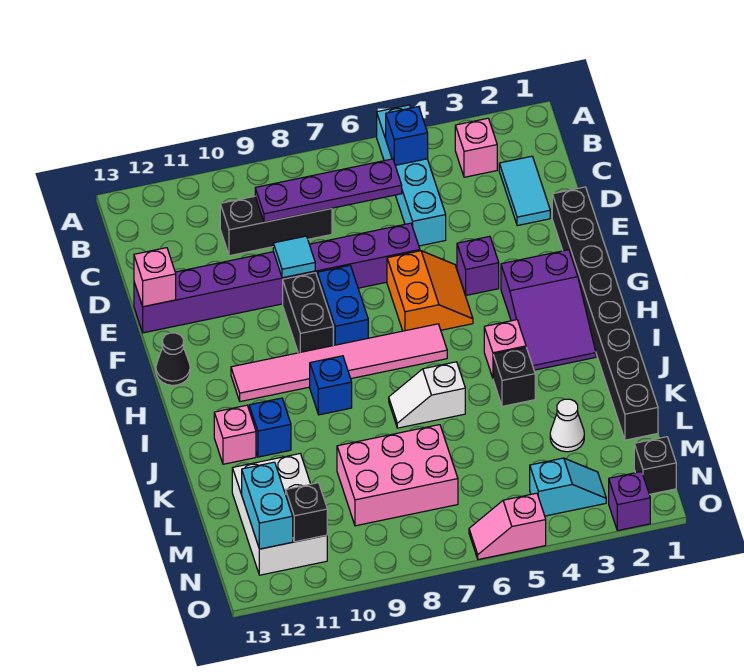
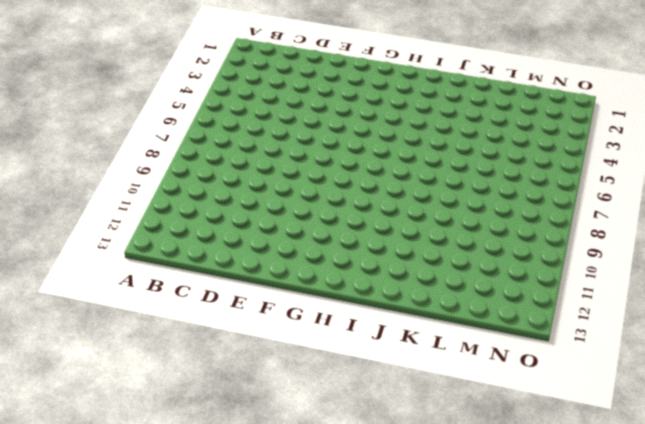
none -> cyan brick A5:D5 level 1
none -> pink brick B3 level 1
none -> cyan tile C2:D2 level 1
none -> black brick C8:C10 level 1

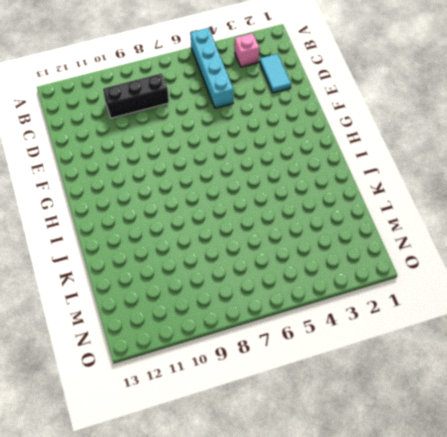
none -> black brick E1:L1 level 1
none -> purple brick E6:E13 level 1
none -> purple brick F4 level 1
none -> orange slope F5:G6 level 1 top 6

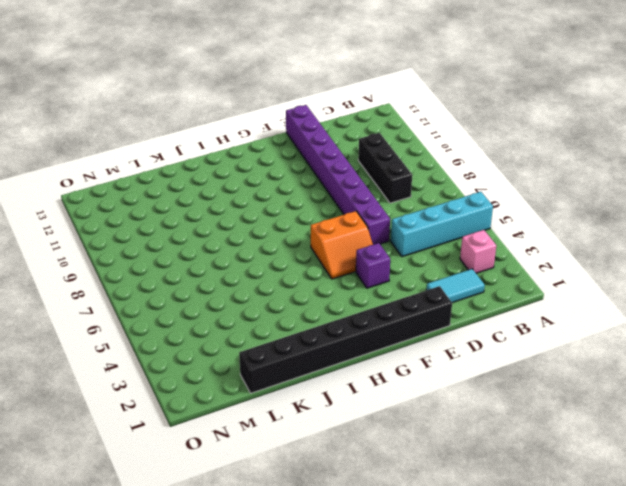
none -> blue brick F8:G8 level 1
none -> black brick F9:G9 level 1
none -> purple slope G2:I3 level 1 top G
none -> black cone G13 level 1

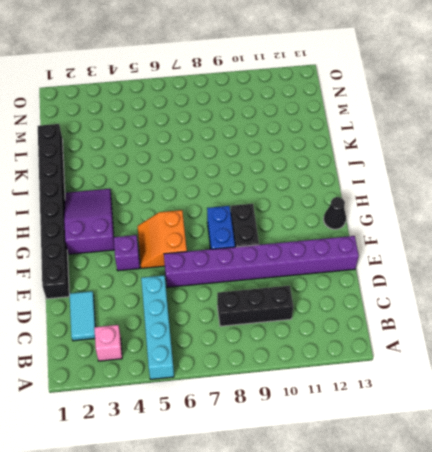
none -> pink tile H6:H11 level 1
none -> pink brick I4 level 1
none -> blue brick I9 level 1
none -> black brick J4 level 1

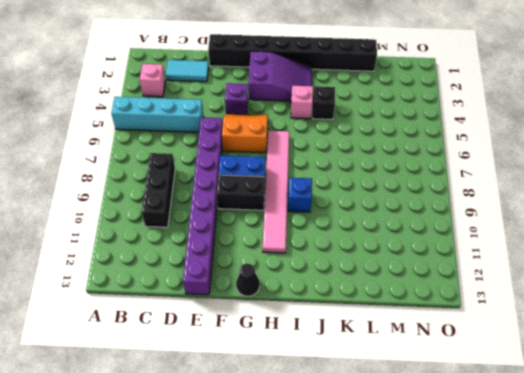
none -> white slope J6:J7 level 1 top 6
none -> blue brick J11 level 1
none -> pink brick J12 level 1
none -> white cone L3 level 1

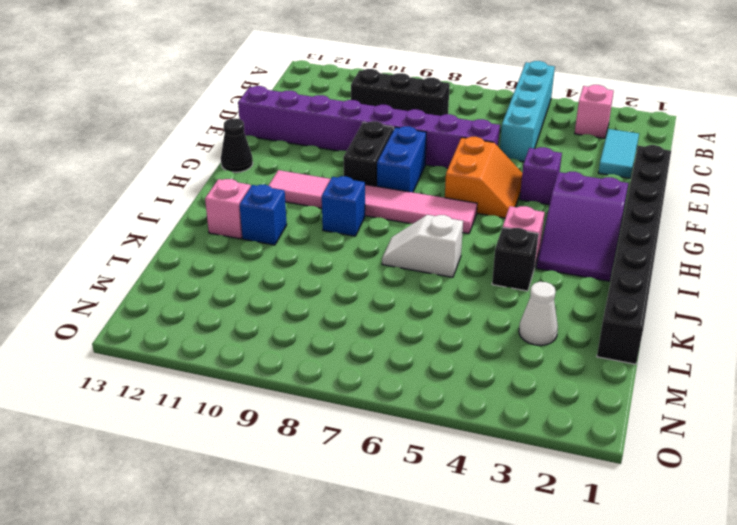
none -> pink brick L7:M9 level 1
none -> white brick L11:N12 level 1
none -> black brick N1 level 1
none -> cyan slope N3:N4 level 1 top 4

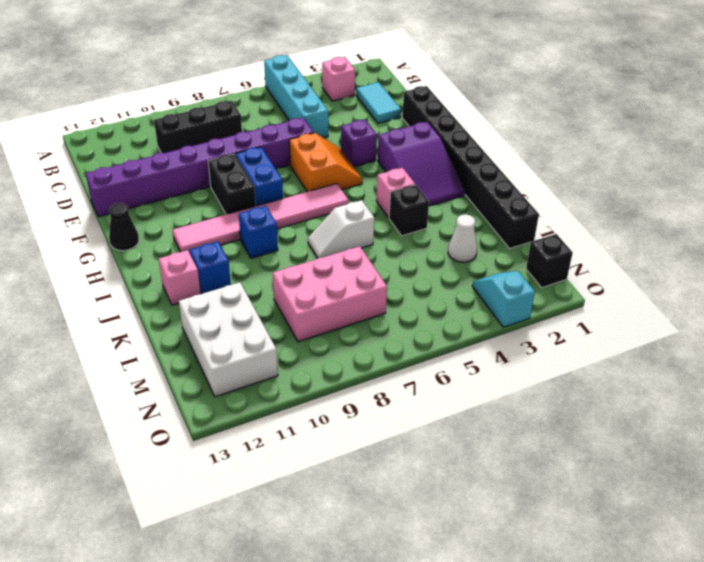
cyan slope N3:O3 level 1 top O -> cyan slope N3:N4 level 1 top 4
none -> purple brick O2 level 1
none -> pink slope O5:O6 level 1 top 5
none -> blue brick B5 level 2
none -> purple plate C6:C9 level 2

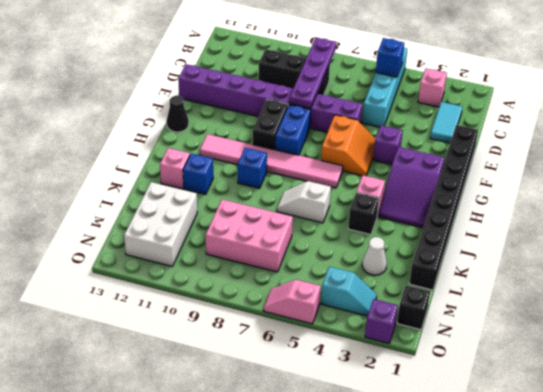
purple plate B8:E8 level 2 -> purple plate C6:C9 level 2
none -> cyan tile E9 level 2
none -> pink brick E13 level 2
none -> cyan brick M12:N12 level 2
none -> black brick N11 level 2

